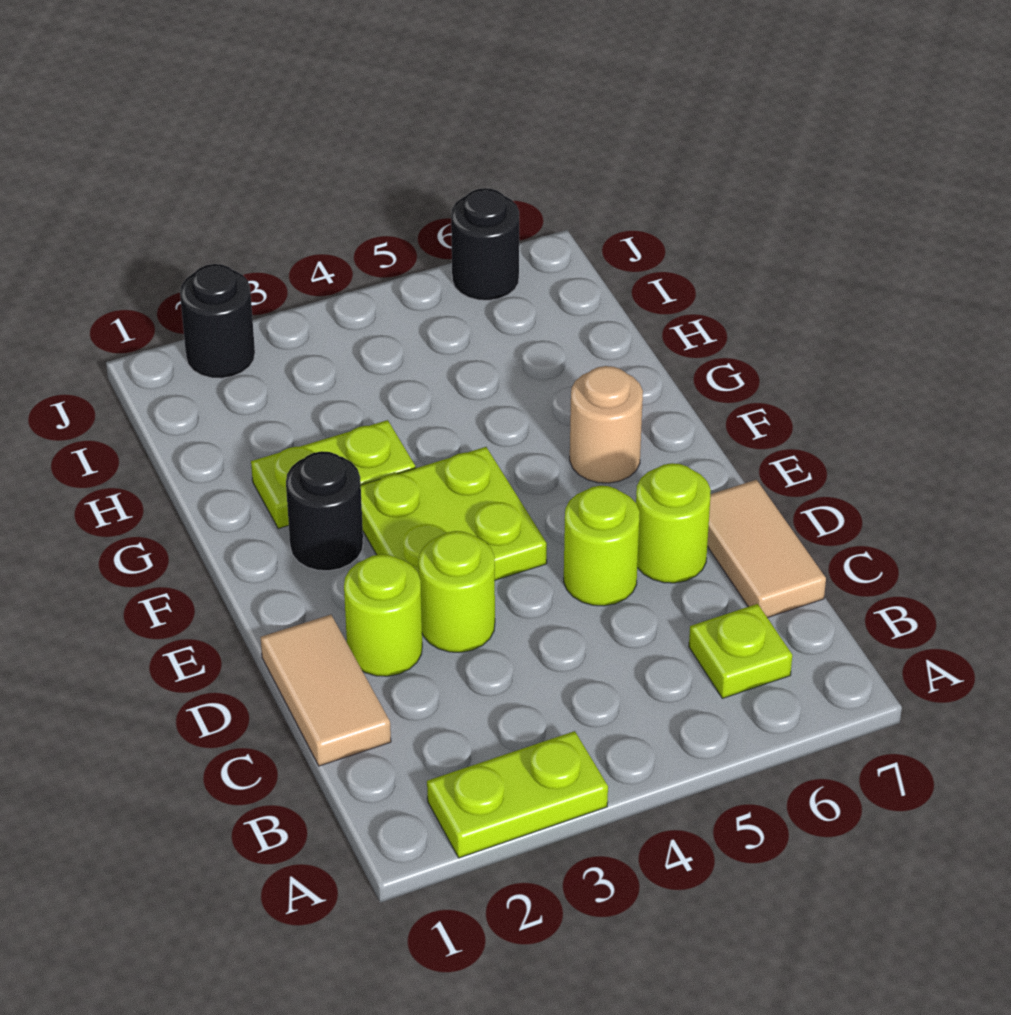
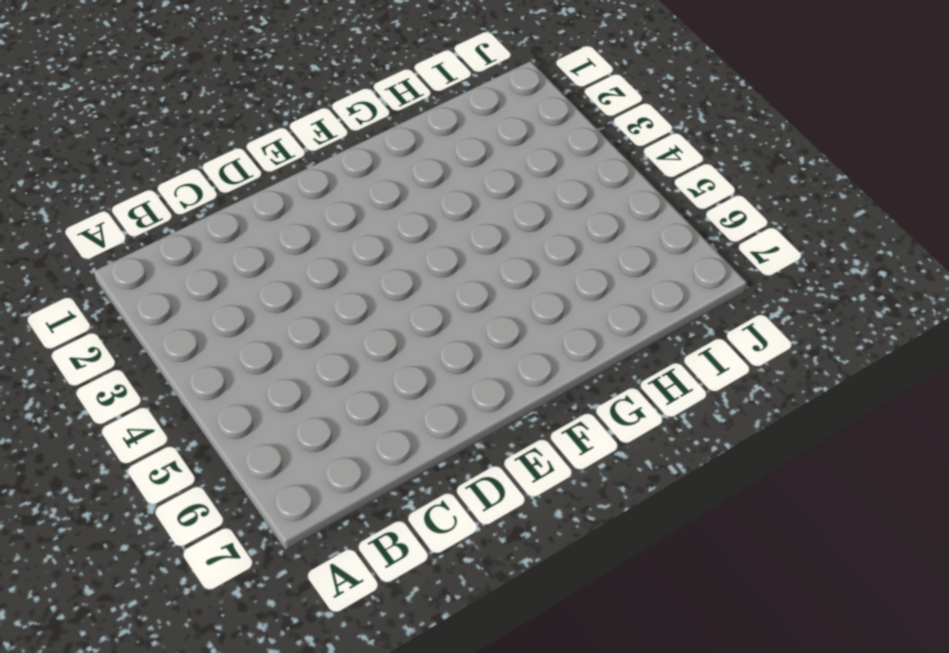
none -> lime plate A2:A3 level 1
none -> lime plate B6 level 1
none -> tan tile C1:D1 level 1

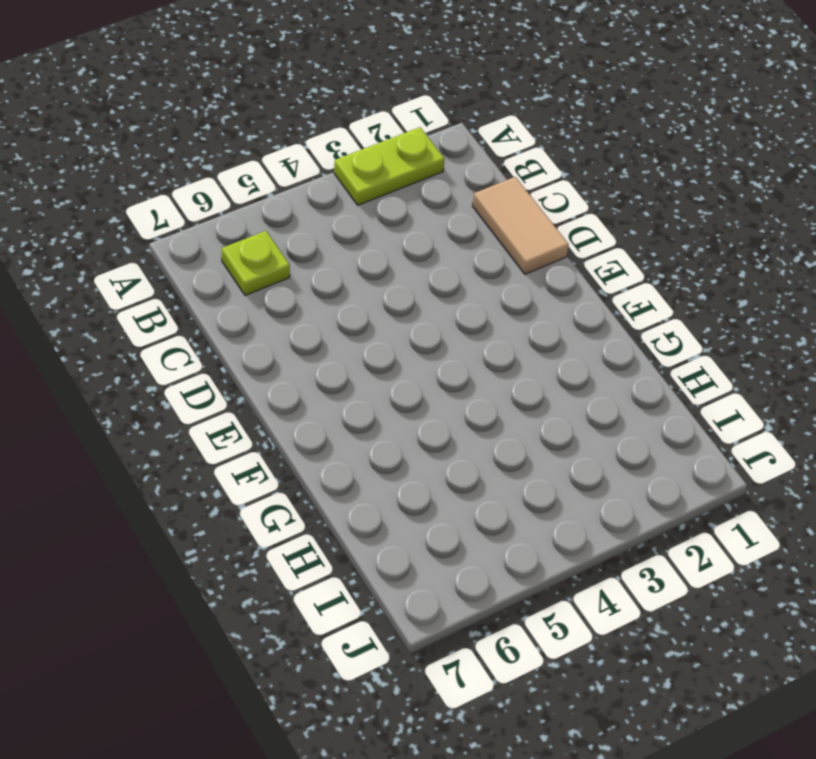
none -> tan tile C7:D7 level 1
none -> lime round brick D2 level 1
none -> lime round brick D3 level 1

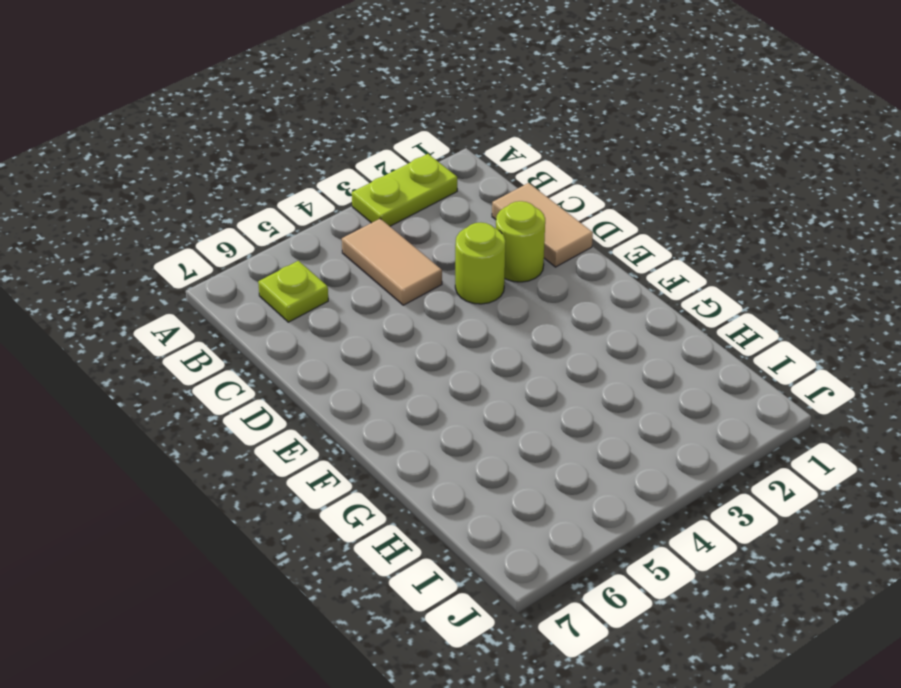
tan tile B4:C4 level 1 -> tan tile C7:D7 level 1
none -> lime round brick D5 level 1
none -> lime round brick D6 level 1
none -> lime plate E3:F4 level 1

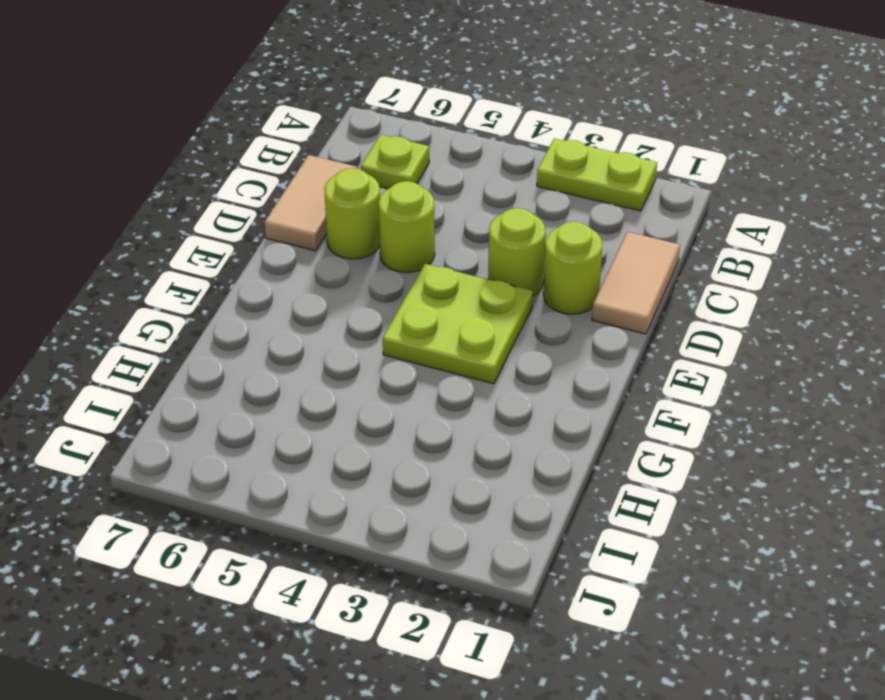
none -> black round brick F2 level 1
none -> tan round brick F6 level 1
none -> lime plate G2:G3 level 1

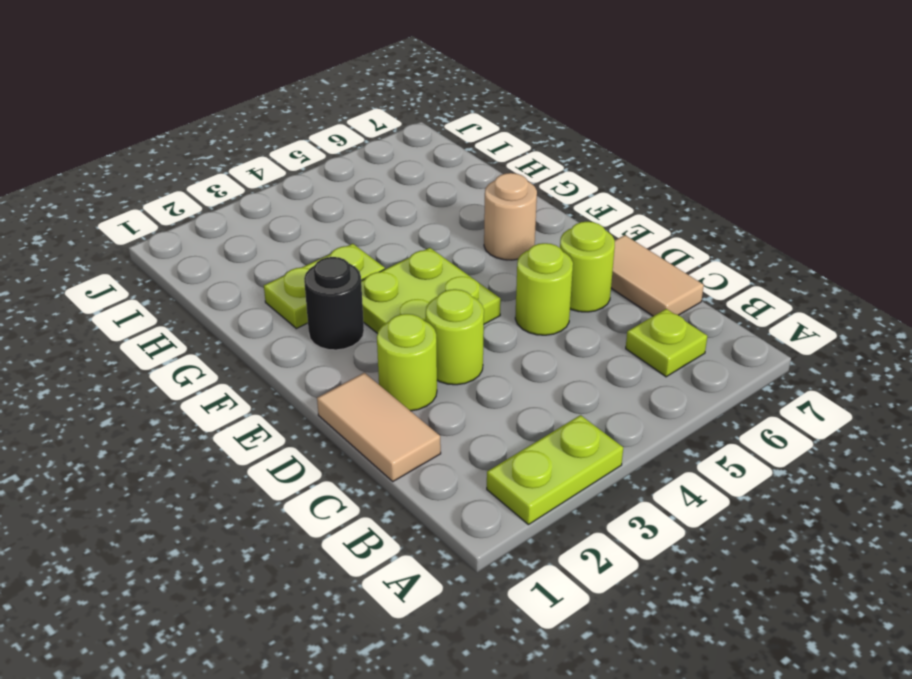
none -> black round brick J2 level 1
none -> black round brick J6 level 1

